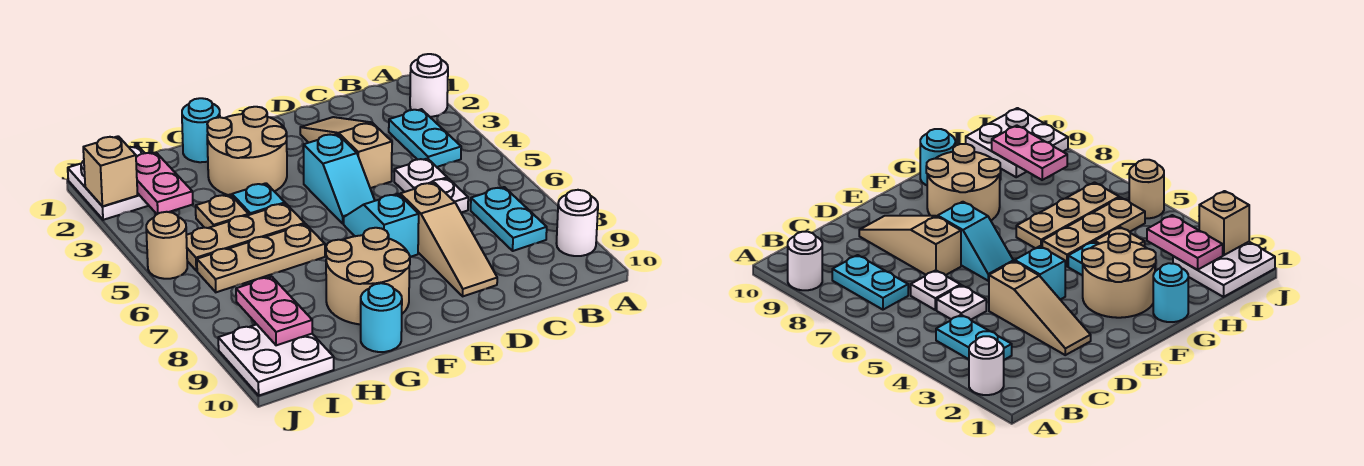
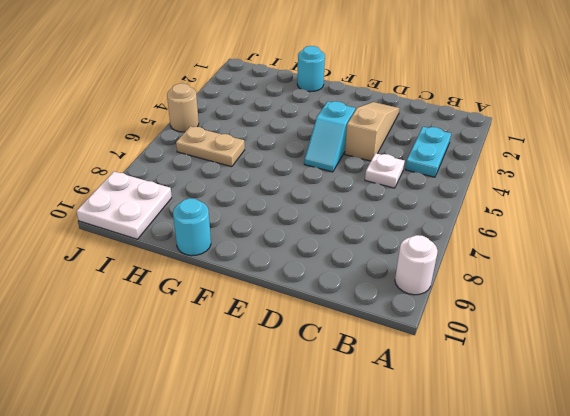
tan plate H6:I6 level 1 -> tan plate G6:I6 level 1
none -> white round brick A2 level 1
none -> cyan plate B7:B8 level 1
none -> white plate C6 level 1

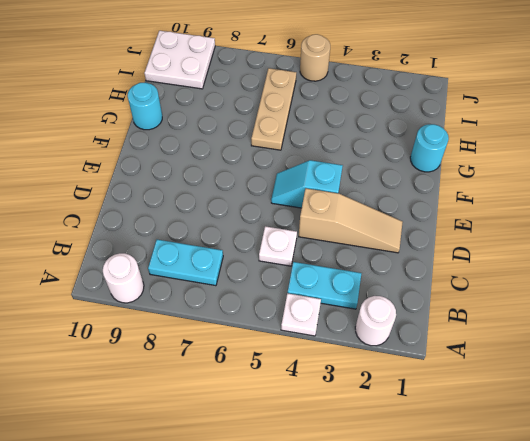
white plate A4 level 1 -> white plate C6 level 1
none -> tan slope D7:D9 level 1 top 7
none -> cyan slope E6:E7 level 1 top 7
none -> tan round brick F2:G3 level 1

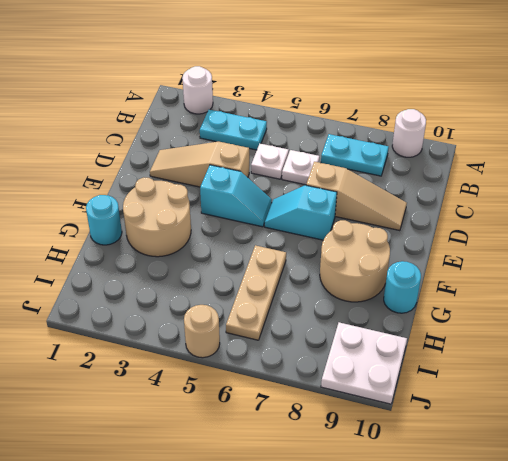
none -> cyan plate G4 level 1
none -> tan plate G5:I5 level 1
none -> tan plate H4 level 1

